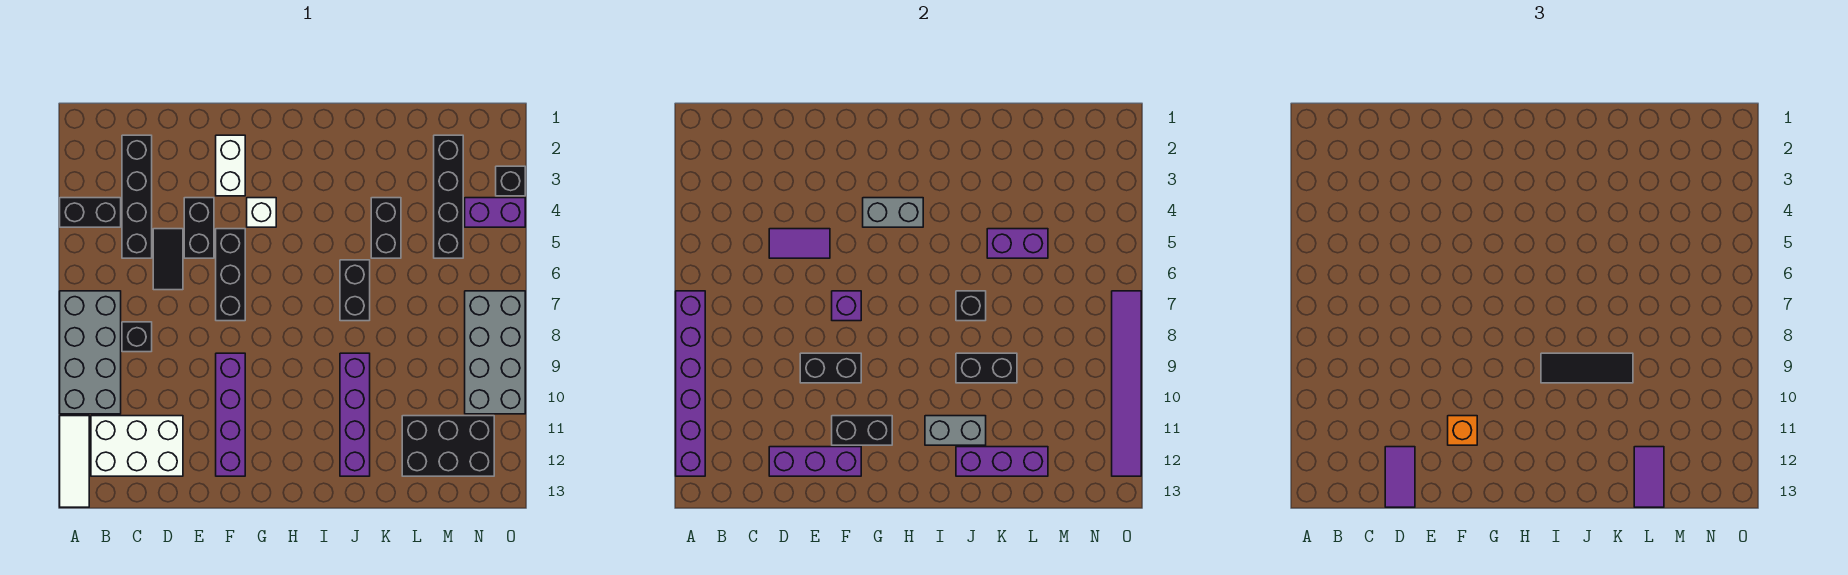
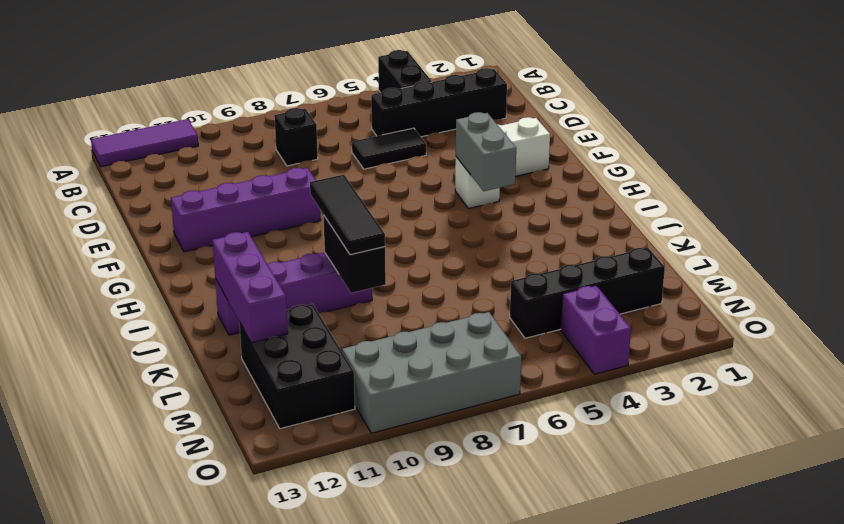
purple tile A11:A13 level 1 -> white tile A11:A13 level 1
none -> grey brick A7:B10 level 1
none -> white brick B11:D12 level 1
none -> black brick E4:E5 level 1
none -> black brick F5:F7 level 1

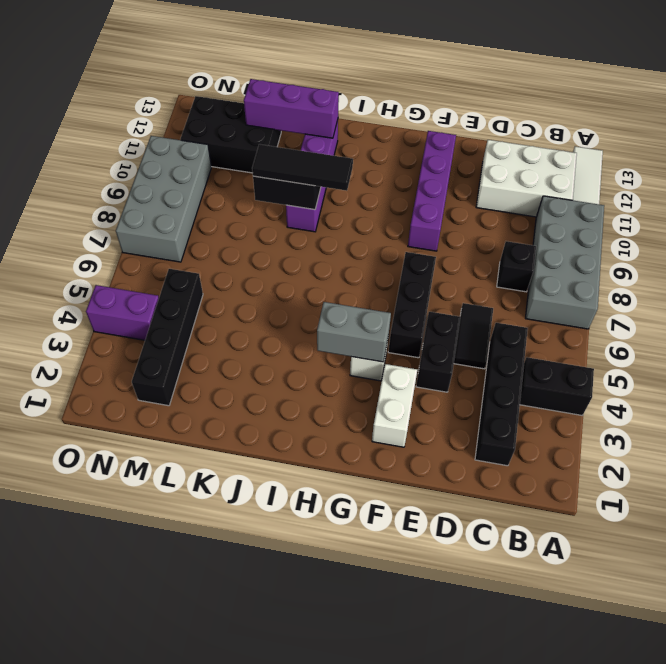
none -> black brick J6:J7 level 1
none -> black brick K4:K5 level 1
none -> black brick O3 level 1
none -> purple brick A7:A12 level 2

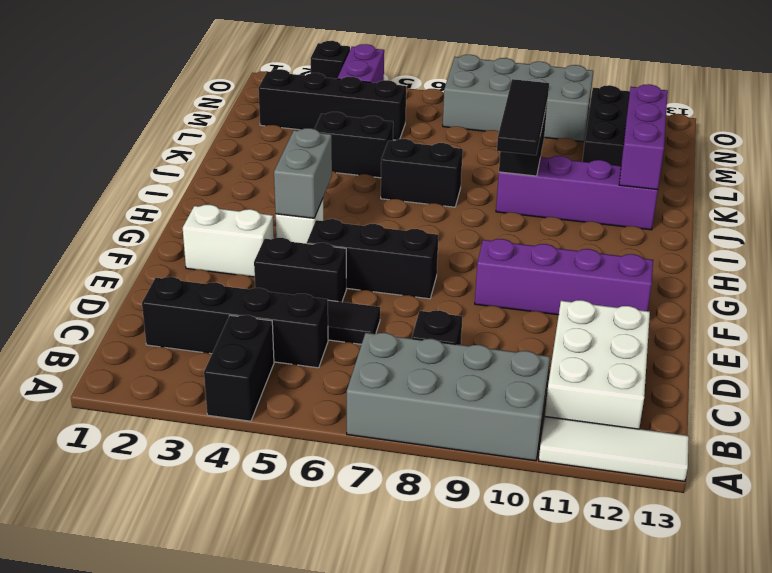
none -> purple brick A7:A12 level 2
none -> purple tile D5:E5 level 2
none -> purple brick D12:F12 level 2
none -> black brick E9:F9 level 2

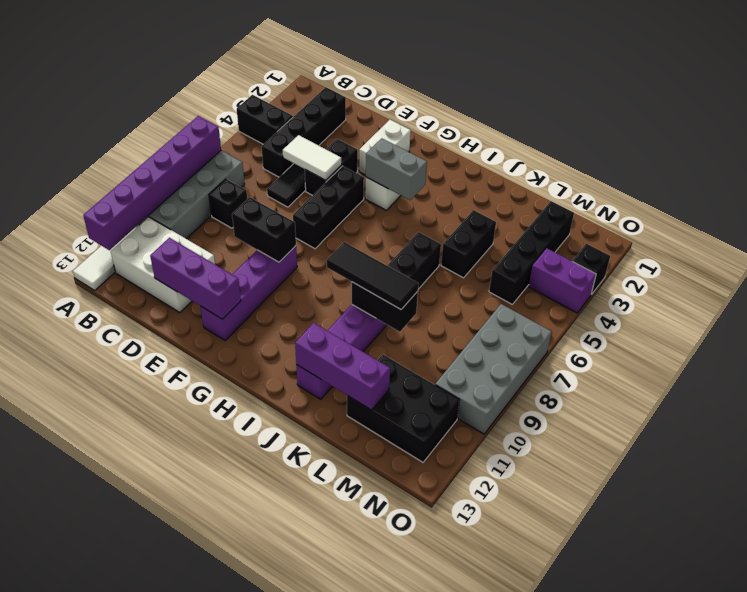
white tile D5:E5 level 2 -> purple tile D5:E5 level 2
none -> purple brick F7 level 2
none -> black brick F11:G11 level 2
none -> grey brick I11:J11 level 2
none -> black brick J7 level 2

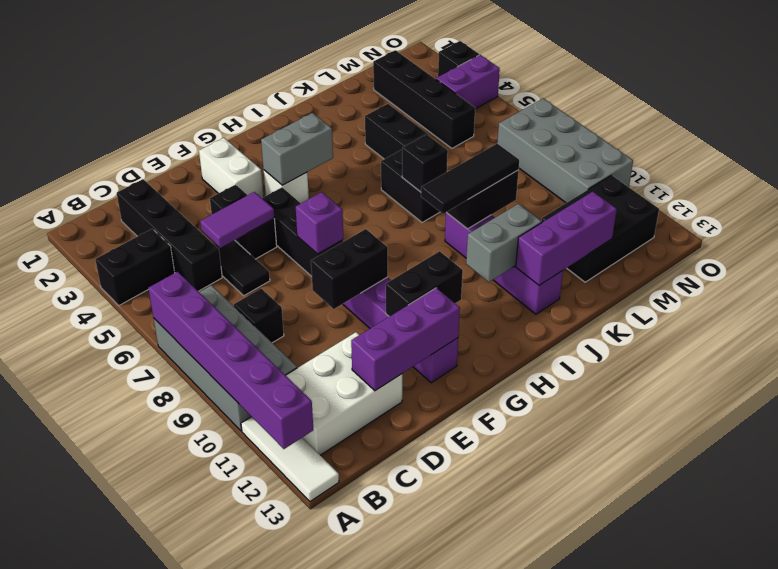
none -> purple brick K5:L5 level 2
none -> purple tile O7:O12 level 2
none -> purple tile D12:D13 level 3
none -> orange brick F11 level 3

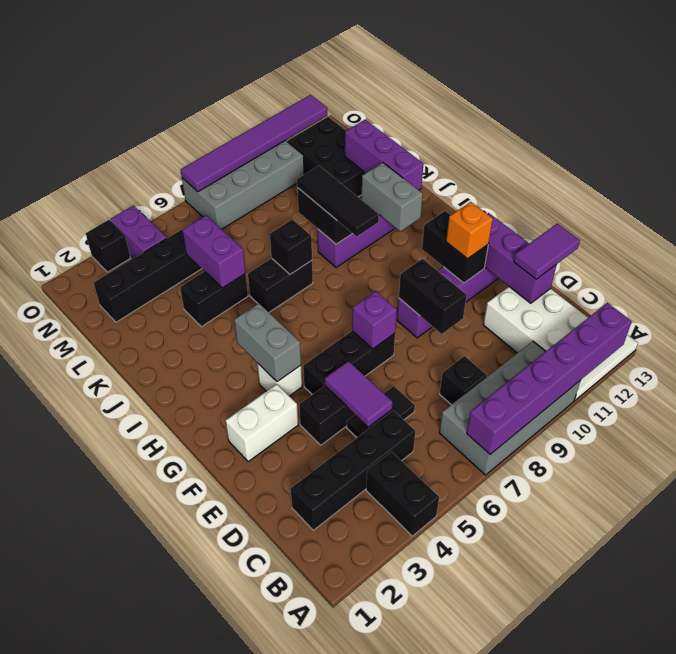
none -> purple tile L12:L13 level 3

